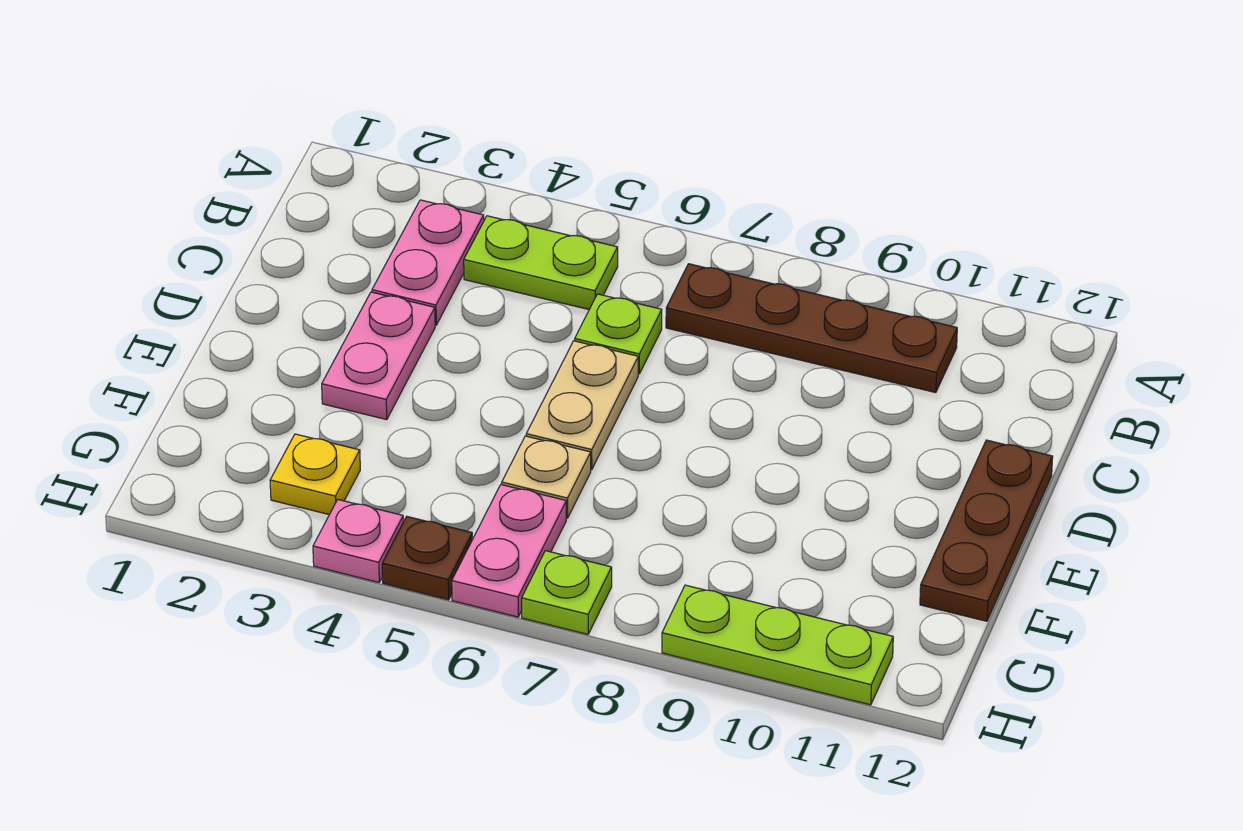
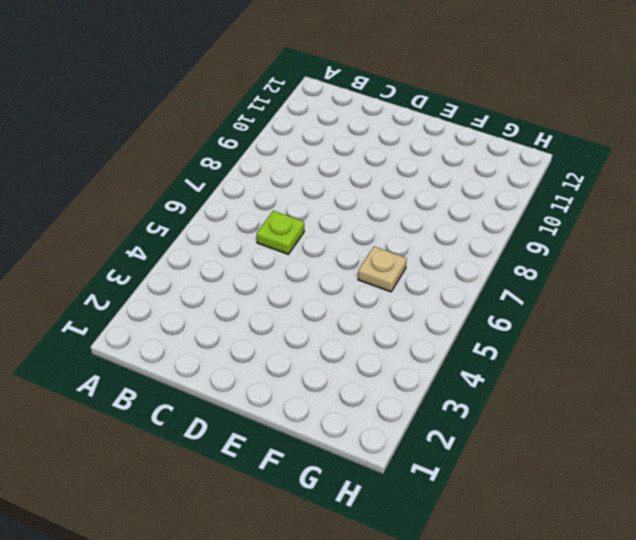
none -> pink plate B3:C3 level 1
none -> lime plate B4:B5 level 1
none -> brown plate B7:B10 level 1

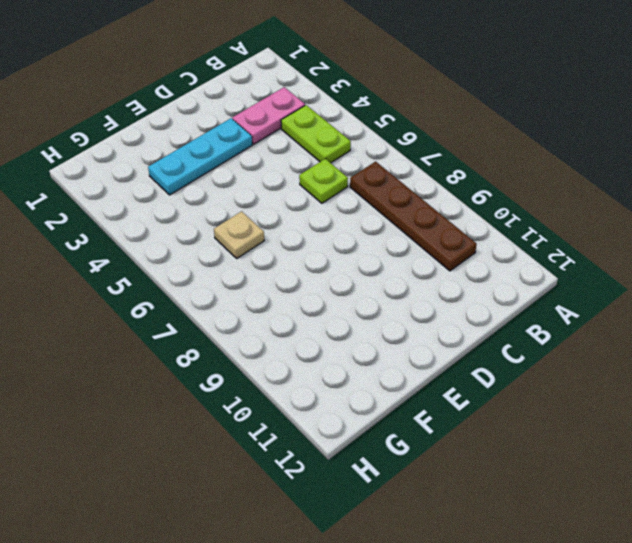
cyan plate D3:F3 level 1 -> pink plate D3:E3 level 1
none -> tan plate D6:E6 level 1
none -> brown plate D12:F12 level 1
none -> yellow plate G3 level 1

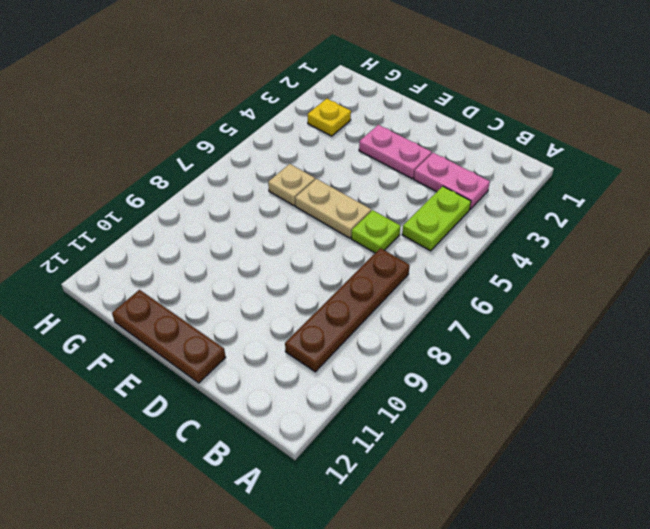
none -> pink plate G6:H6 level 1
none -> pink plate H4 level 1
none -> brown plate H5 level 1

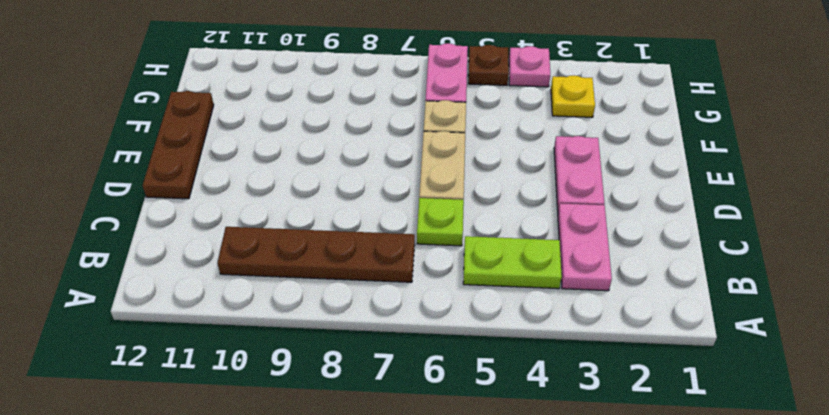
none -> lime plate H7 level 1
none -> lime plate H9:H11 level 1

